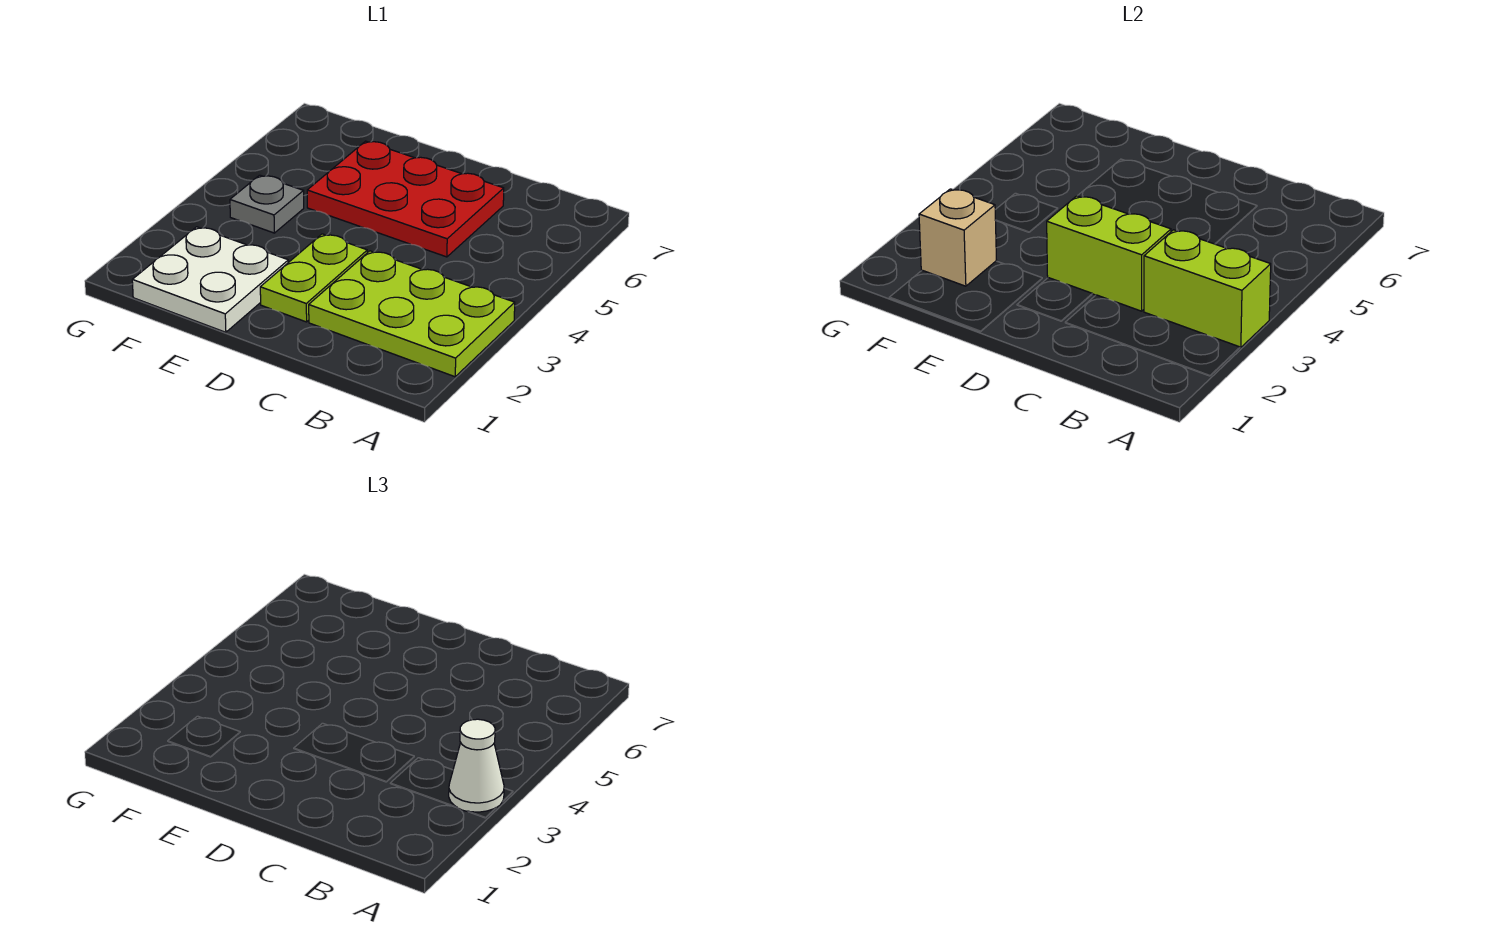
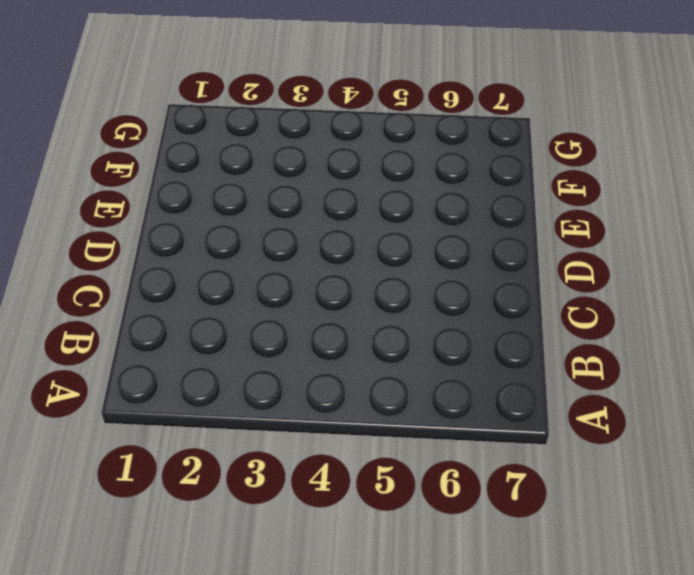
none -> lime plate A2:C3 level 1
none -> red plate C5:E6 level 1

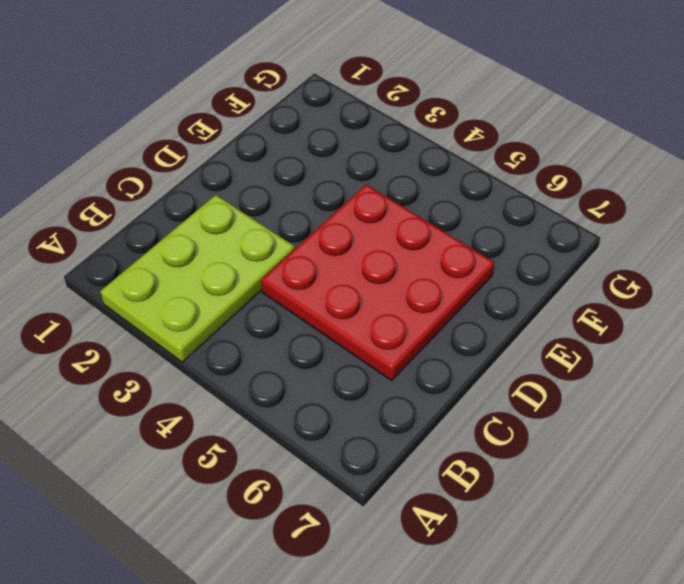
red plate C4:E6 level 1 -> red plate C5:E6 level 1
none -> lime plate D2:D3 level 1
none -> white plate E1:F2 level 1

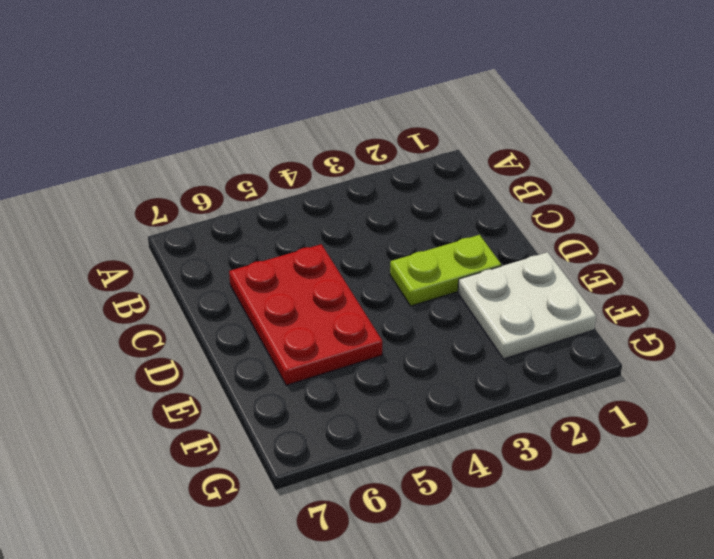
none -> lime plate A2:C3 level 1
none -> grey plate F4 level 1

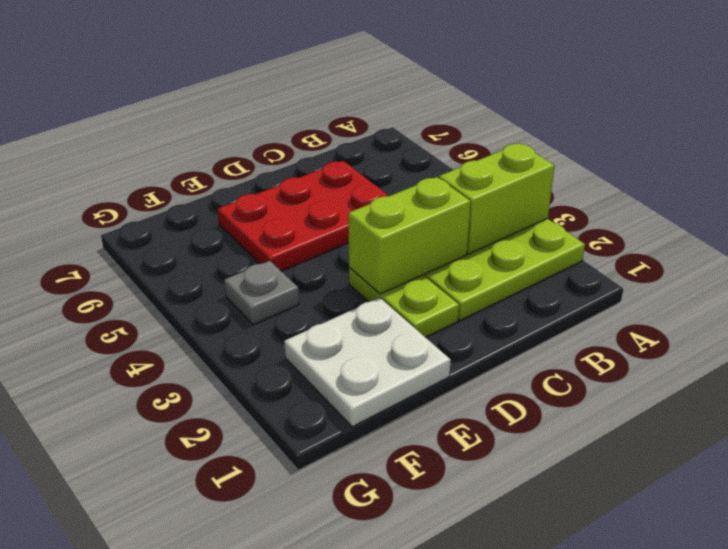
none -> tan brick F2 level 2
none -> white cone A3 level 3

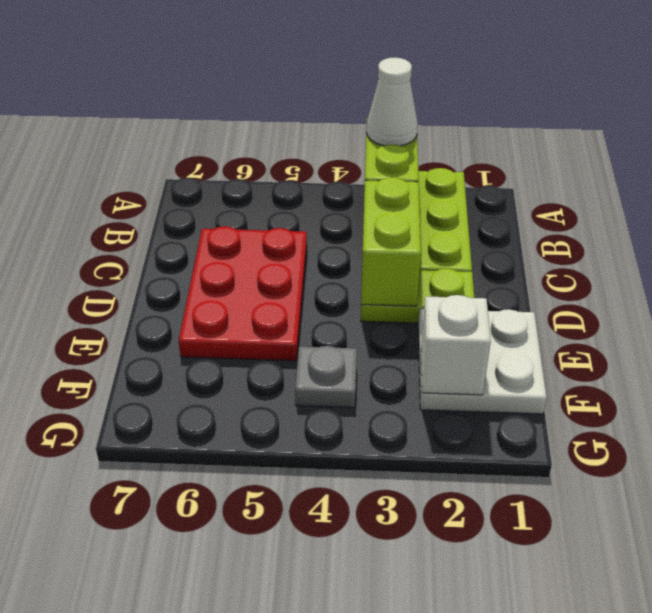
white brick F2 level 2 -> tan brick F2 level 2

